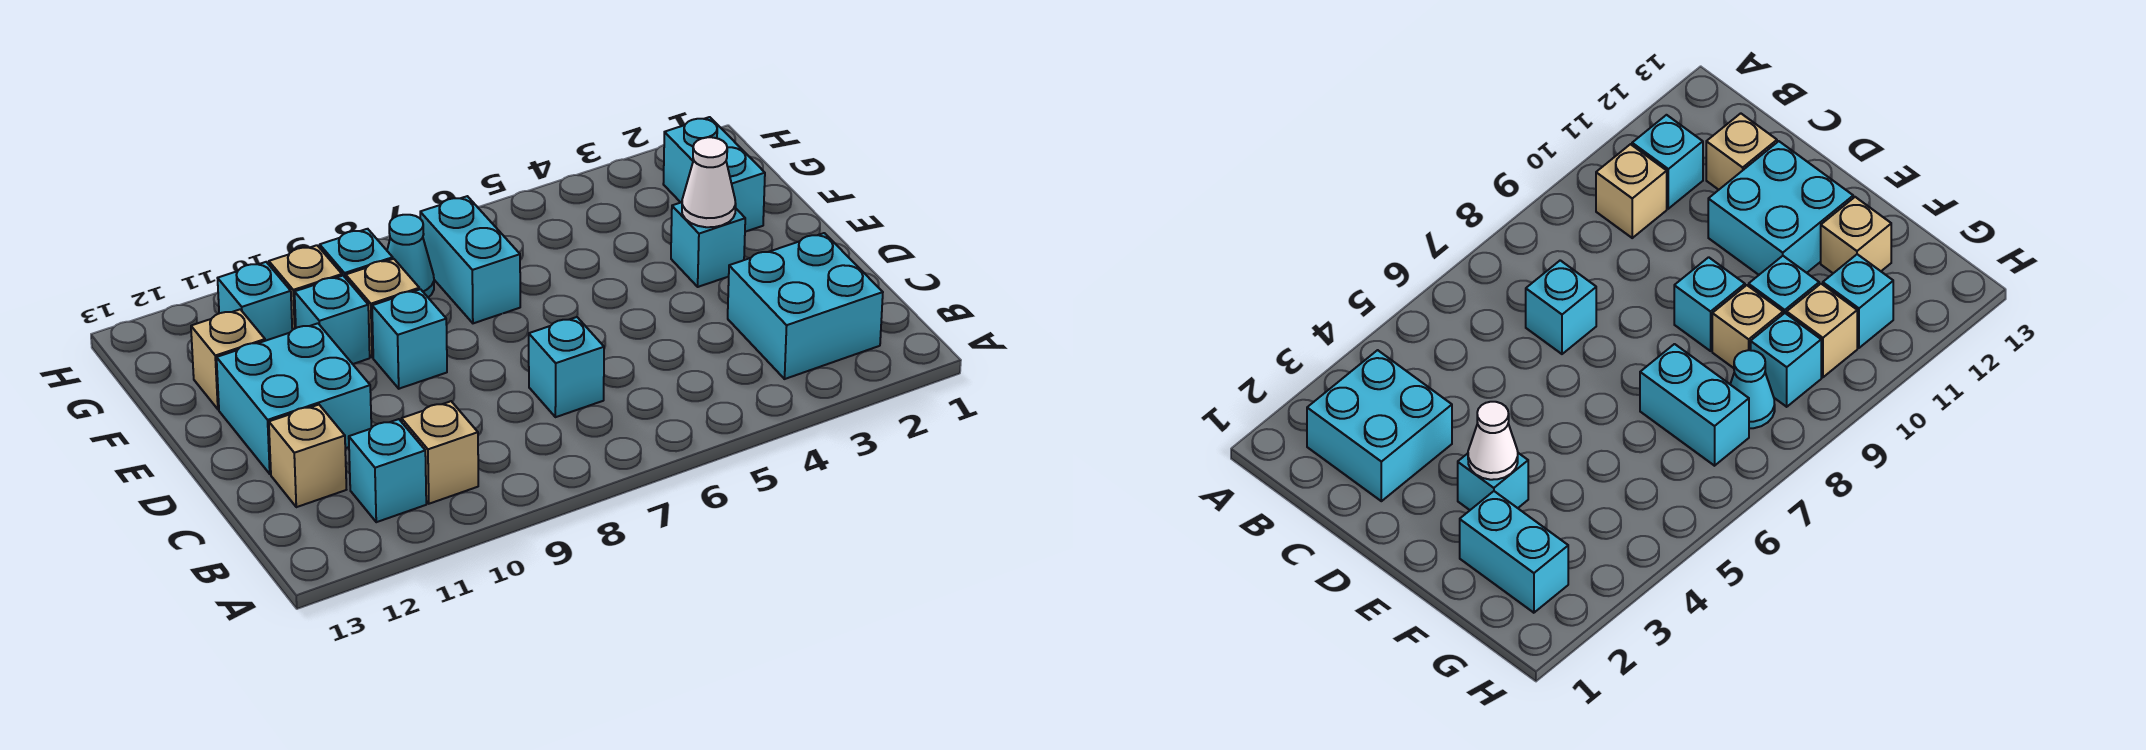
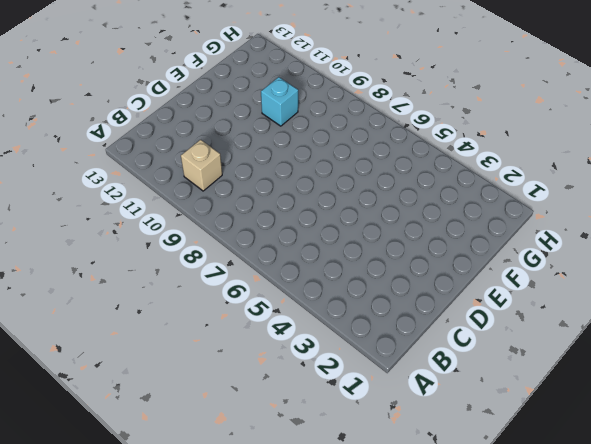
none -> cyan brick B2:C3 level 1
none -> cyan brick B11 level 1
none -> cyan brick C7 level 1

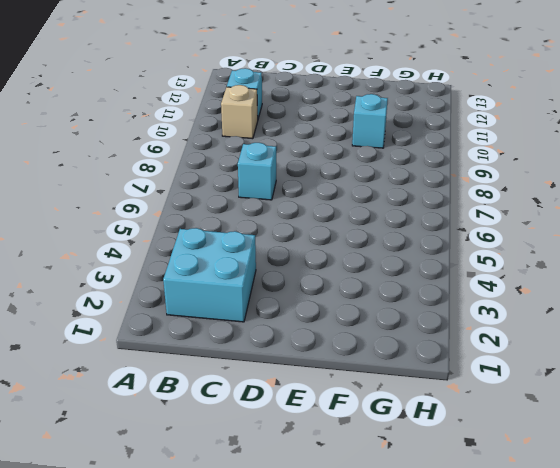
none -> tan brick C12 level 1
none -> cyan brick D11:E12 level 1
none -> cyan brick E3 level 1

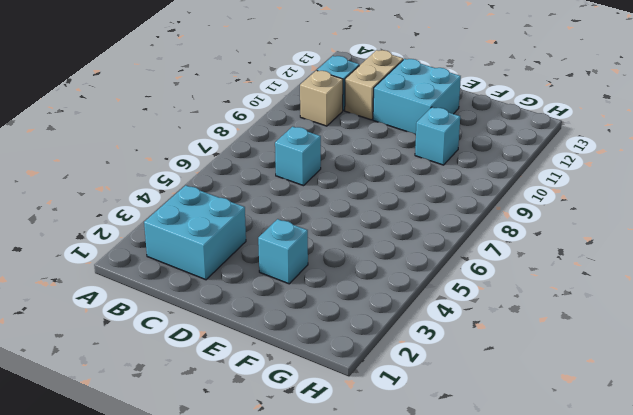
tan brick C11:C12 level 1 -> tan brick C12 level 1
none -> cyan brick E9 level 1
none -> cyan brick F2:G2 level 1
none -> cyan brick F7:G7 level 1

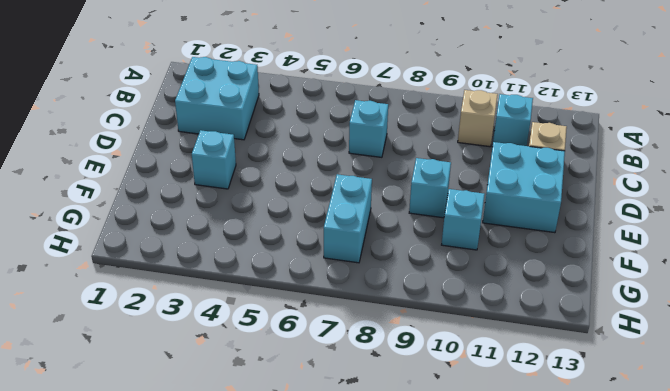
none -> cyan brick F2:G2 level 1
none -> tan brick F9 level 1
none -> tan brick F12 level 1

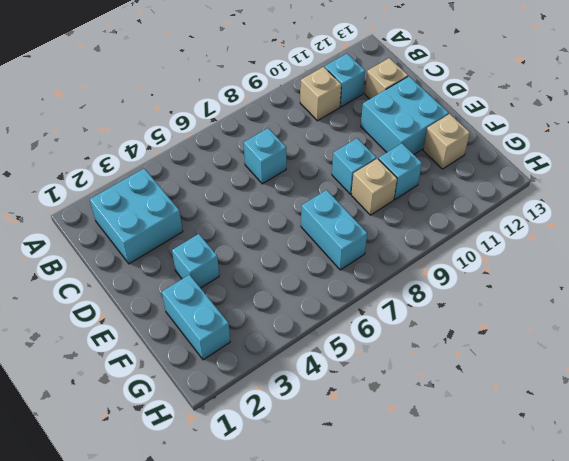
none -> cyan cone G8 level 1
none -> cyan brick G9 level 1
none -> tan brick G10 level 1

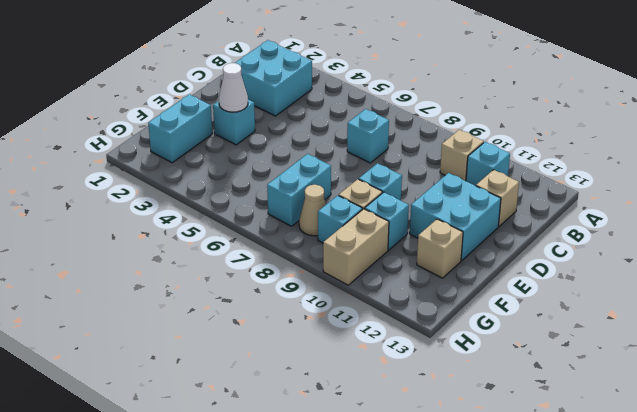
tan cone G8 level 1 -> cyan cone G8 level 1
tan brick G10:H10 level 1 -> tan brick G10 level 1
none -> cyan brick G11 level 1

